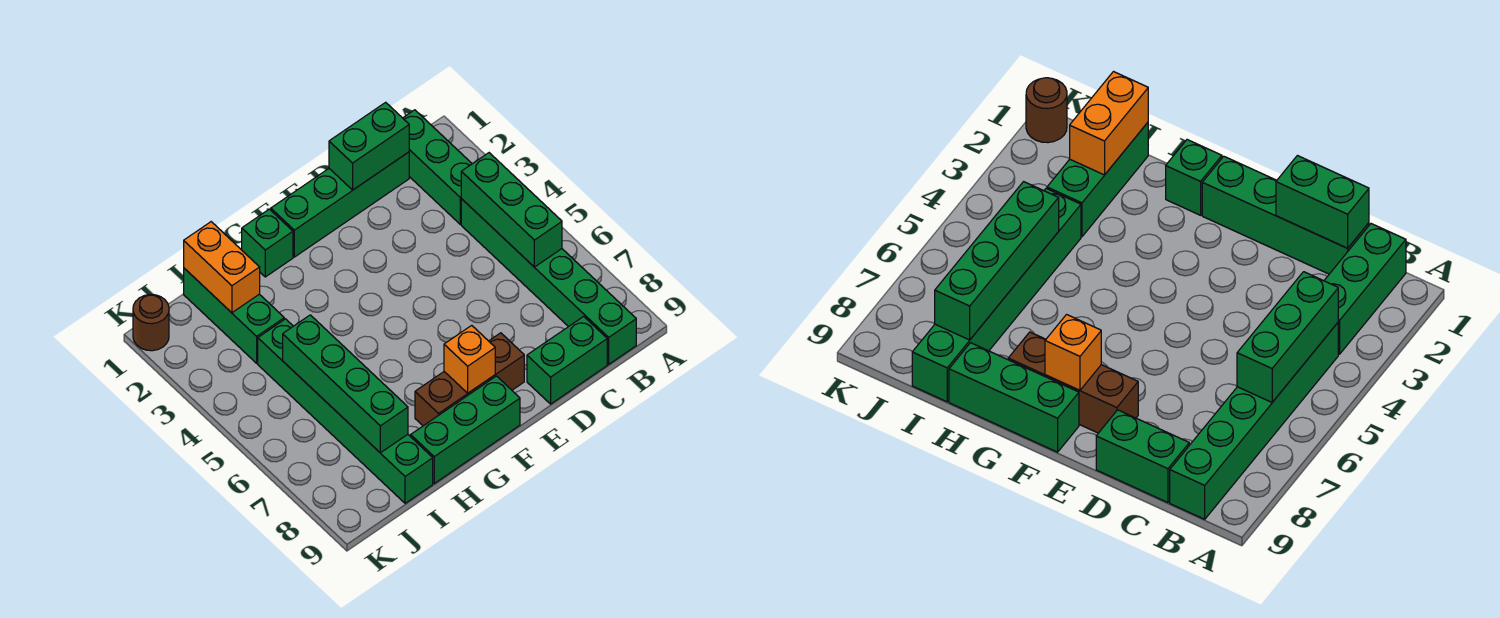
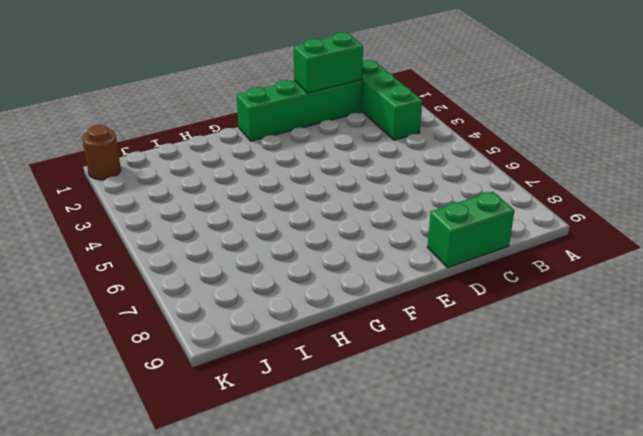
none -> green brick B4:B9 level 1
none -> brown brick E8:G8 level 1
none -> green brick F9:H9 level 1

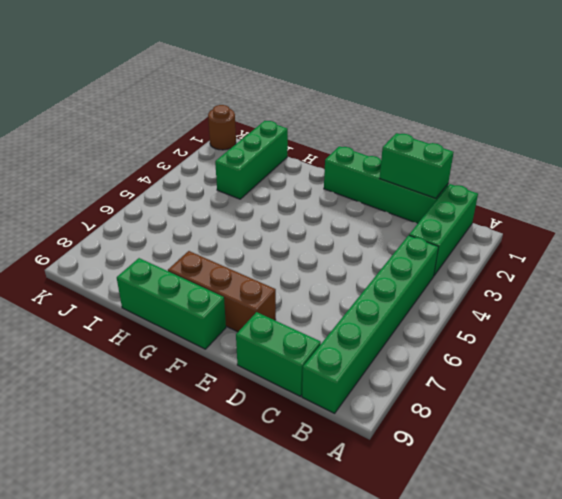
none -> green brick G1 level 1
none -> green brick I4:I9 level 1
none -> green brick B4:B6 level 2

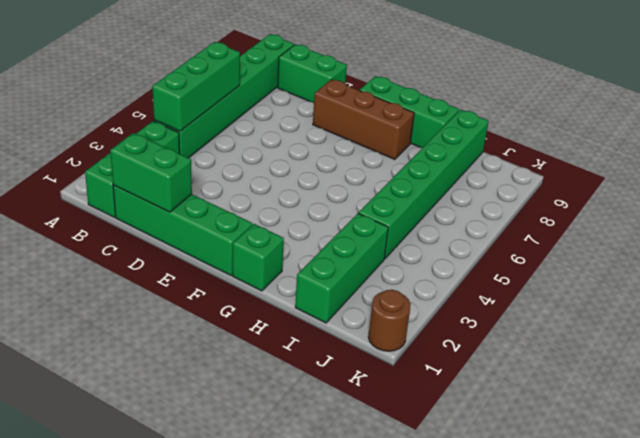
none -> orange brick F8 level 2
none -> orange brick I1:I2 level 2
none -> green brick I5:I8 level 2

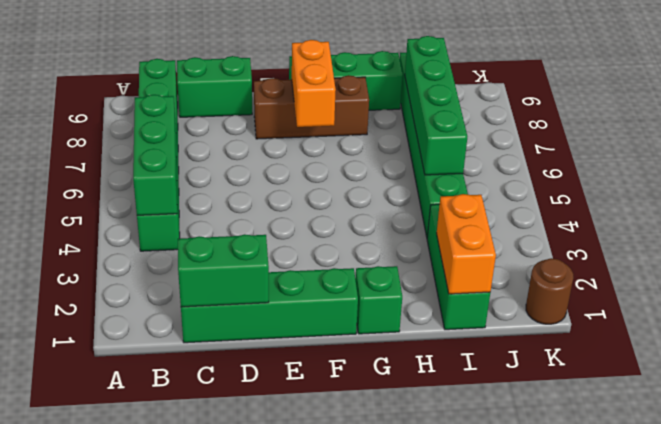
orange brick F7:F8 level 2 -> orange brick F8 level 2
none -> green brick B1:B3 level 1

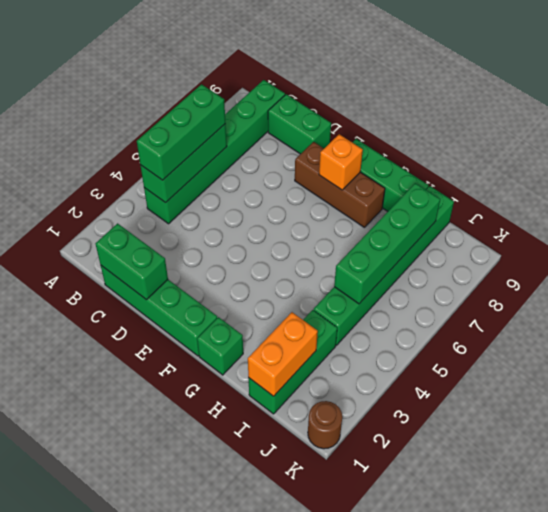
green brick B4:B6 level 3 -> green brick B1:B3 level 1

